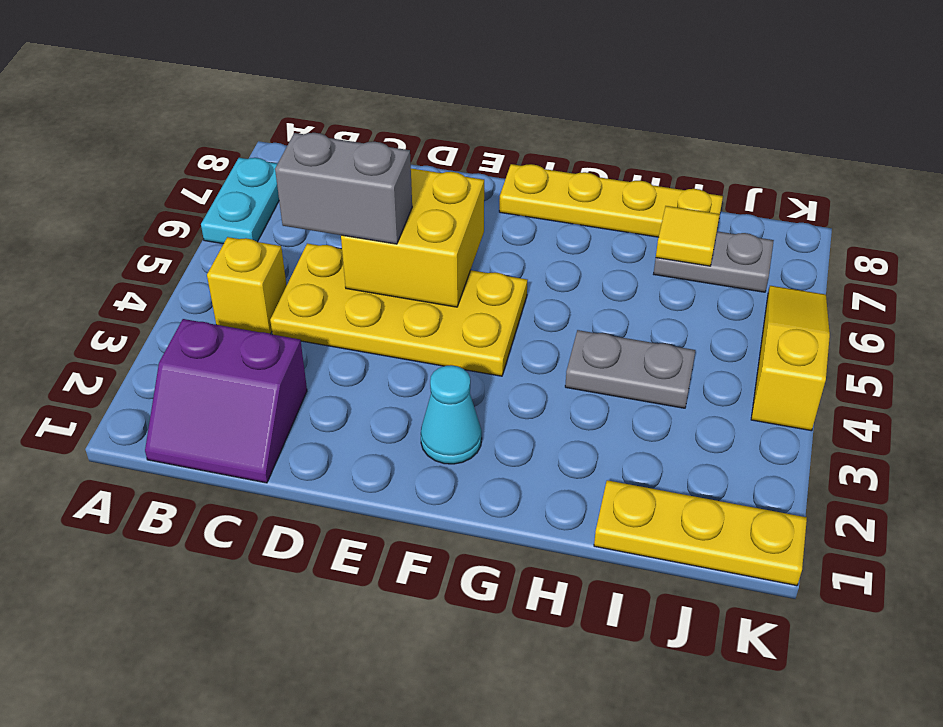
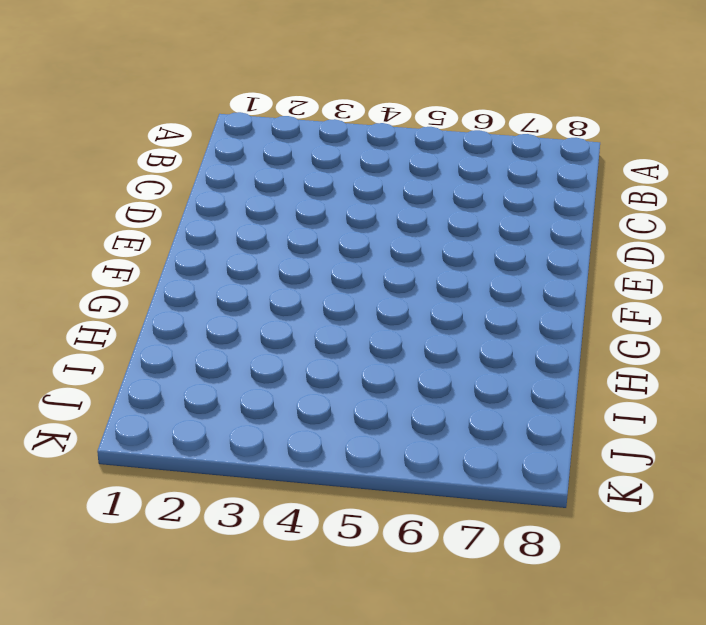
none -> cyan plate A6:A7 level 1
none -> purple slope B1:C2 level 1 top 2
none -> yellow brick B4 level 1

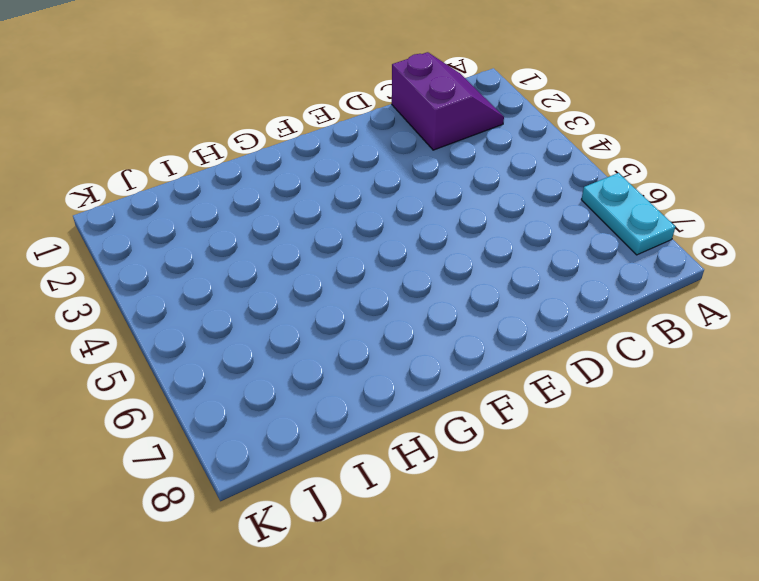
purple slope B1:C2 level 1 top C -> purple slope B1:C2 level 1 top 2
none -> yellow brick B4 level 1
none -> yellow plate C4:F5 level 1
none -> cyan cone F2 level 1

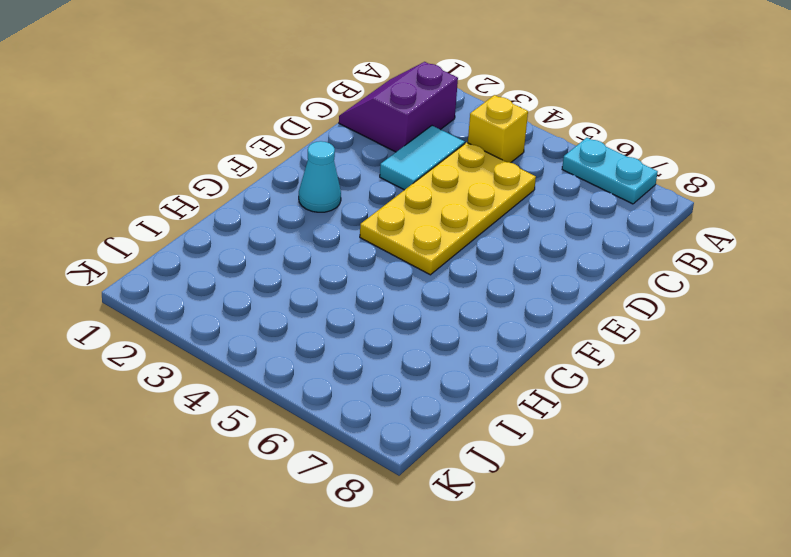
cyan tile C3:D3 level 1 -> none
none -> yellow plate F8:I8 level 1
none -> grey plate H4:I4 level 1
none -> yellow plate I1:K1 level 1

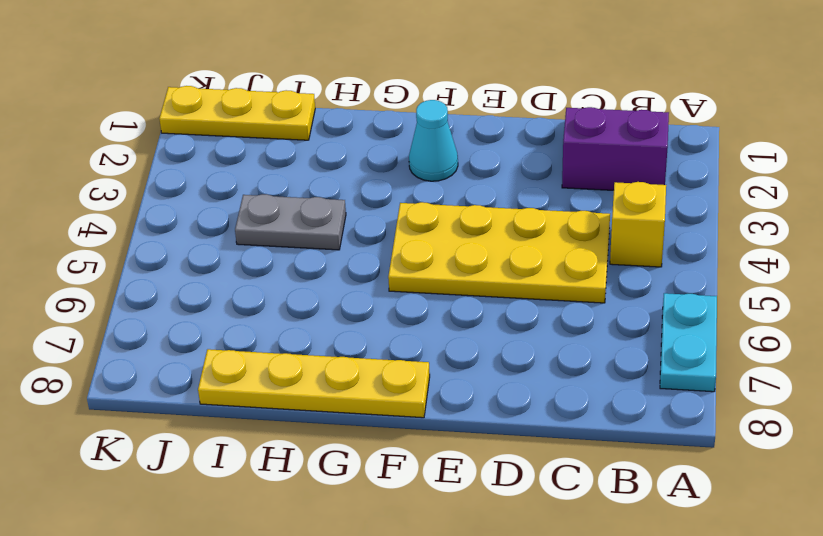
none -> grey plate I7:J7 level 1
none -> yellow slope K4:K6 level 1 top 4
none -> yellow brick D5:E6 level 2

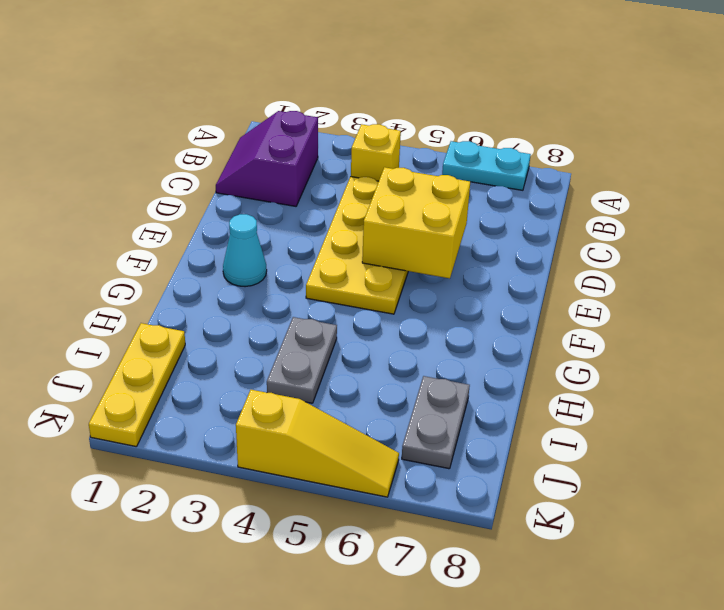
none -> yellow plate F8:I8 level 1
none -> yellow tile I7 level 2
none -> grey brick C5:D5 level 3

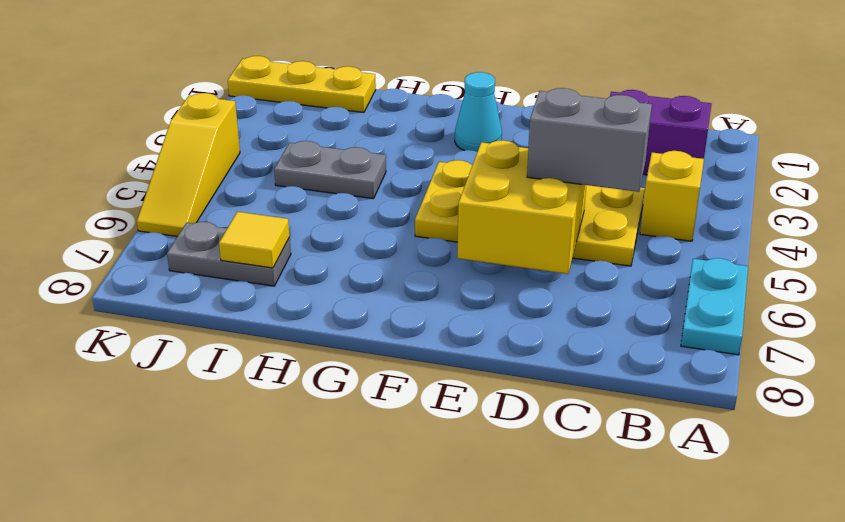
none -> yellow plate F8:I8 level 1

